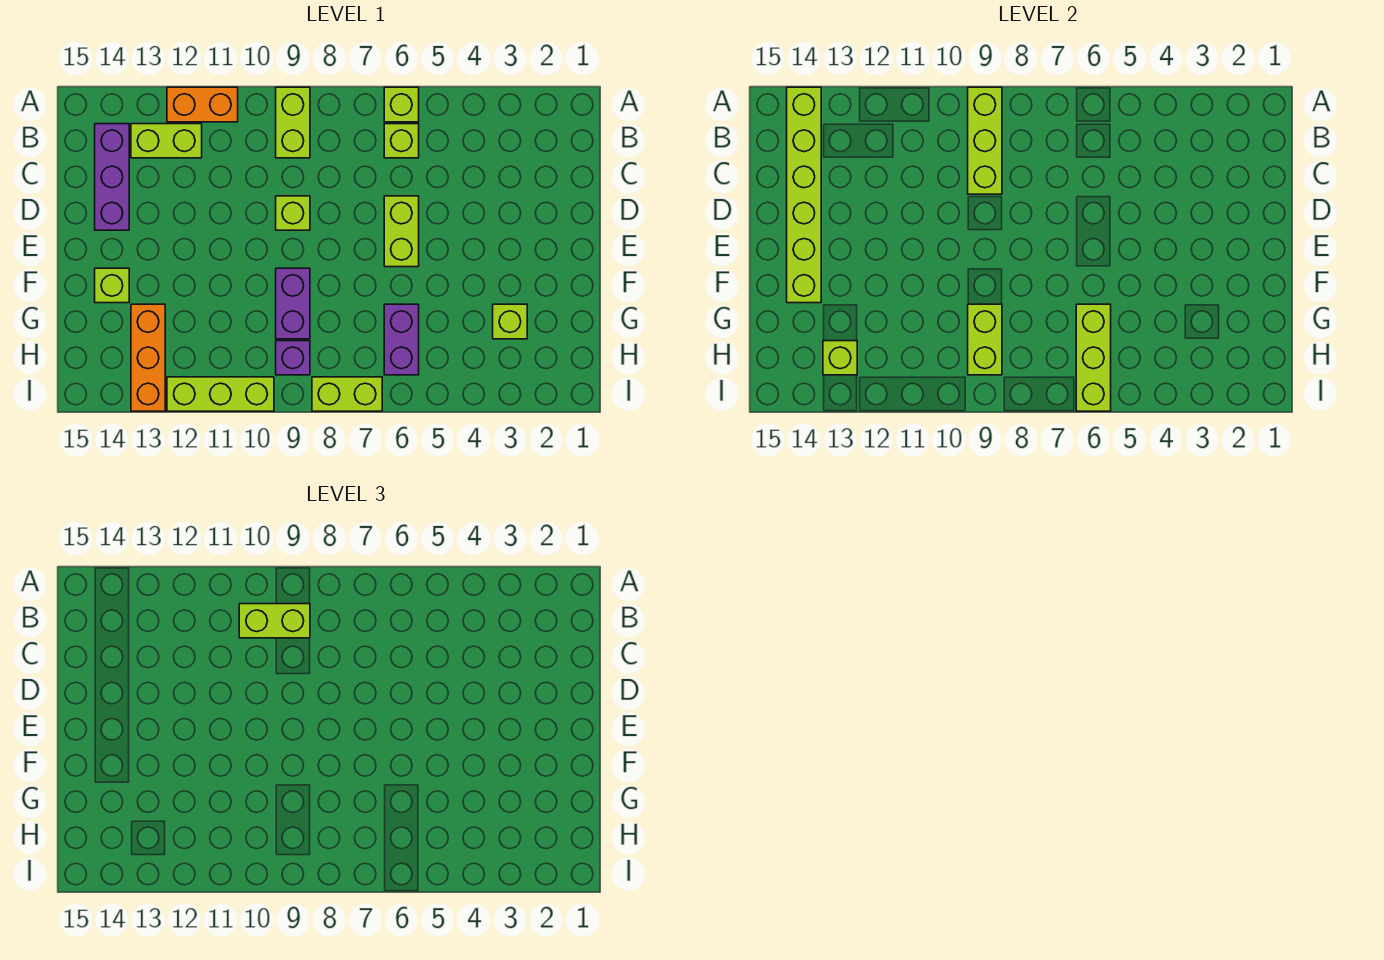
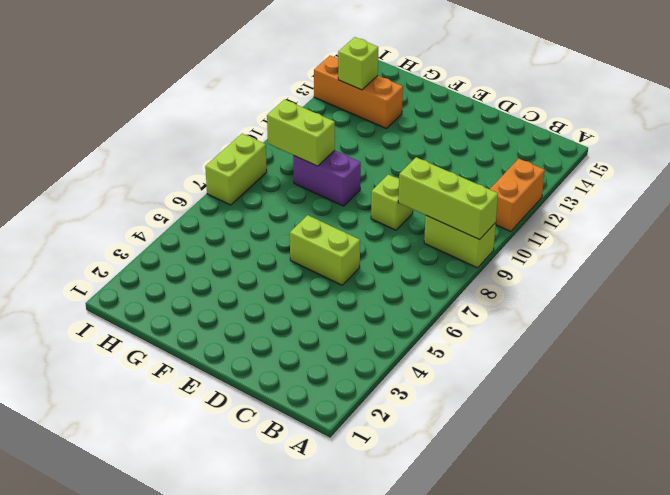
none -> lime brick A6 level 1
none -> lime brick B6 level 1
none -> lime brick B12:B13 level 1

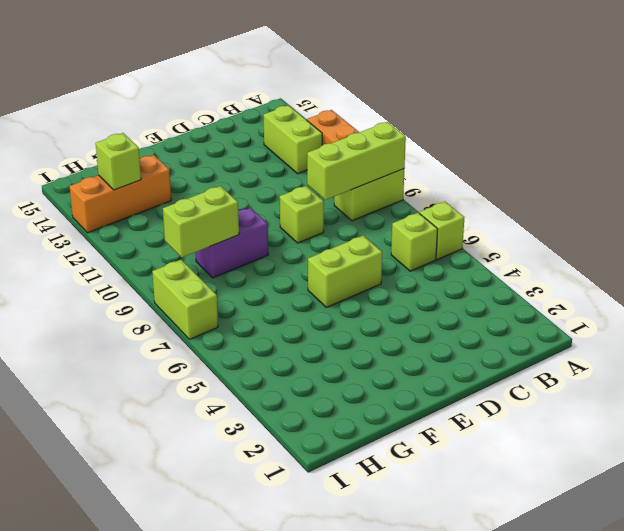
none -> purple brick B14:D14 level 1
none -> lime brick F14 level 1
none -> lime brick G3 level 1

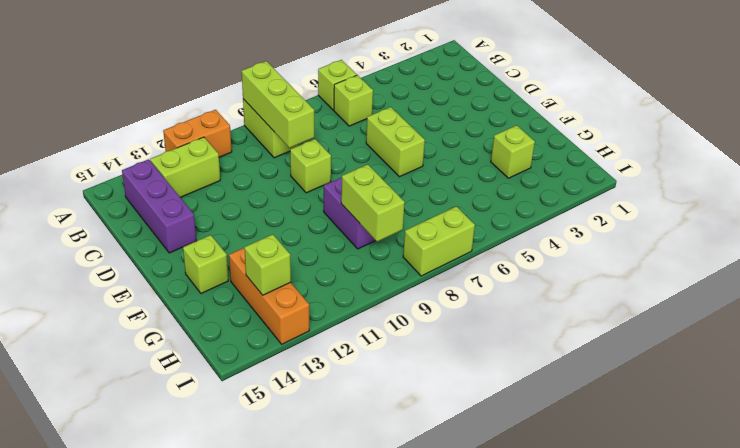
none -> purple brick G6:H6 level 1
none -> purple brick H9 level 1
none -> lime brick I10:I12 level 1

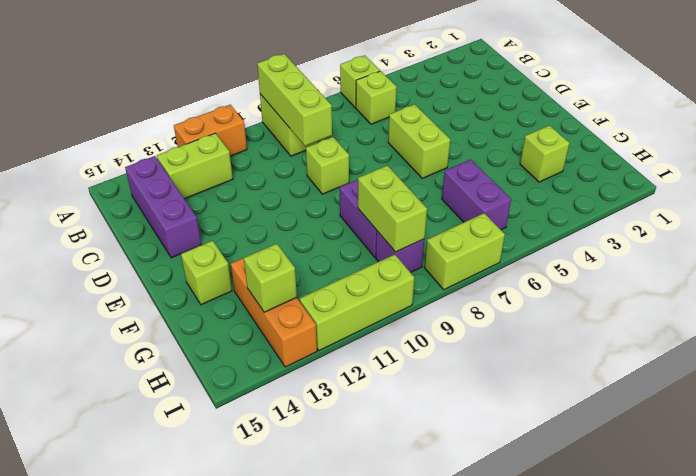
none -> lime brick A14:F14 level 2
none -> lime brick G6:I6 level 2
none -> lime brick B9:B10 level 3

